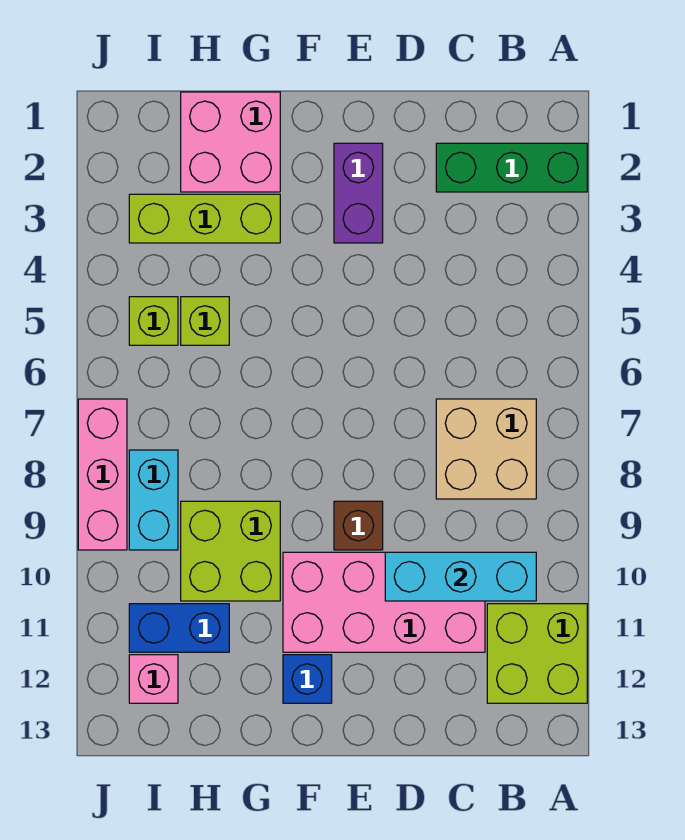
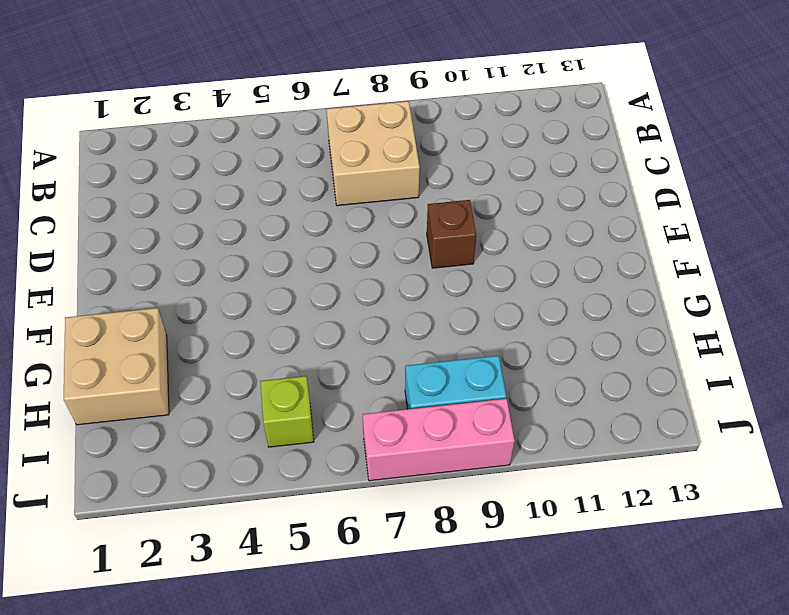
tan brick G1:H2 level 1 -> pink brick G1:H2 level 1
none -> green brick A2:C2 level 1
none -> lime brick A11:B12 level 1
none -> pink brick C10:F11 level 1

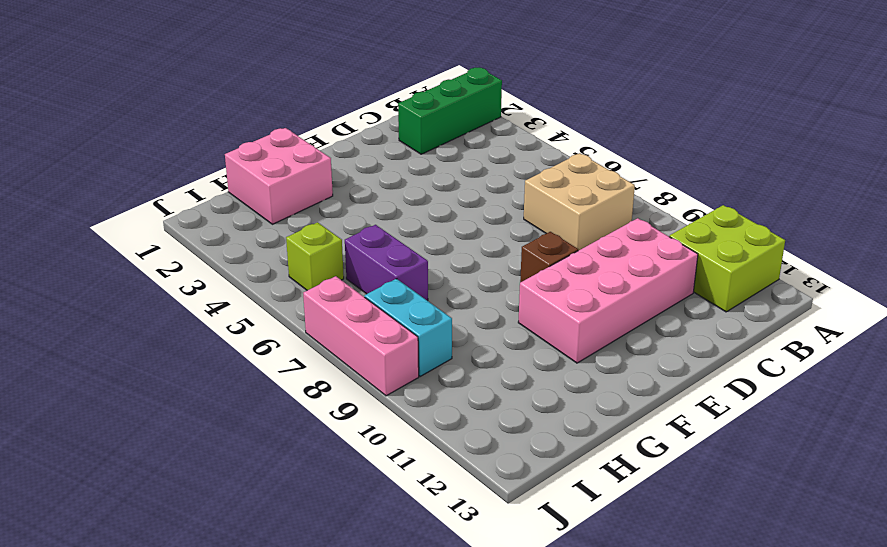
purple brick H6:H7 level 1 -> purple brick E2:E3 level 1
none -> blue brick F12 level 1
none -> lime brick G3:I3 level 1
none -> lime brick G9:H10 level 1

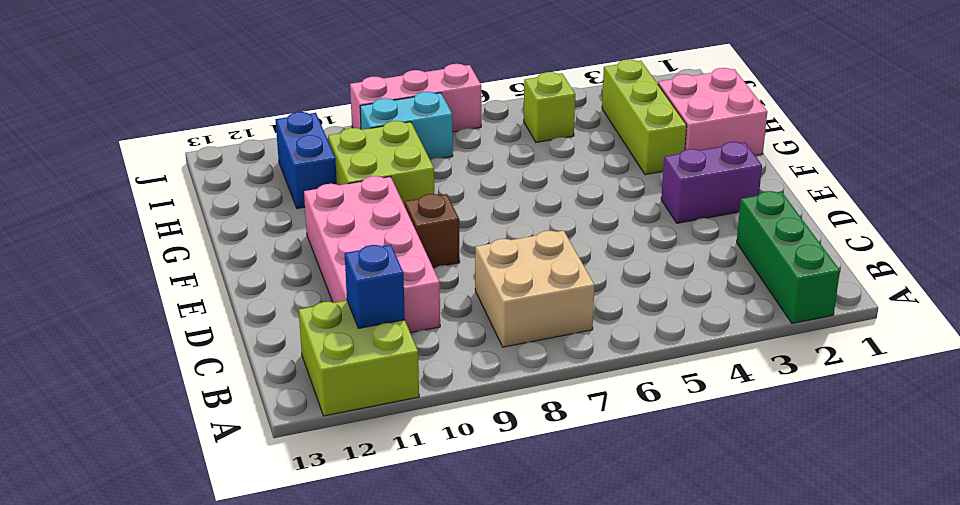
blue brick B11 level 2 -> blue brick F12 level 1
none -> lime brick H5 level 1
none -> pink brick I12 level 1
none -> cyan brick B10:D10 level 2

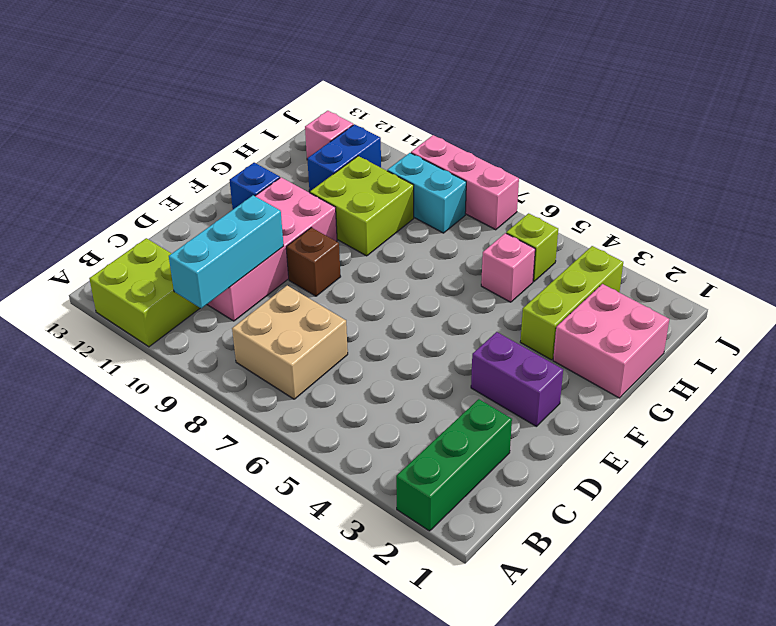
pink brick H5 level 1 -> lime brick H5 level 1

